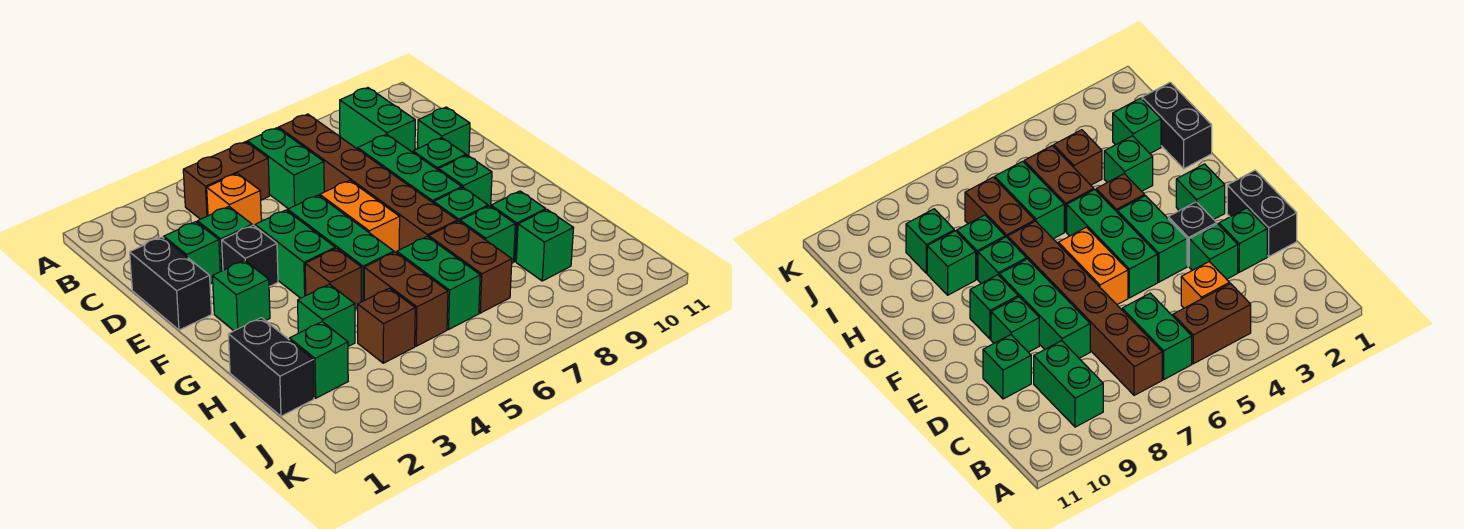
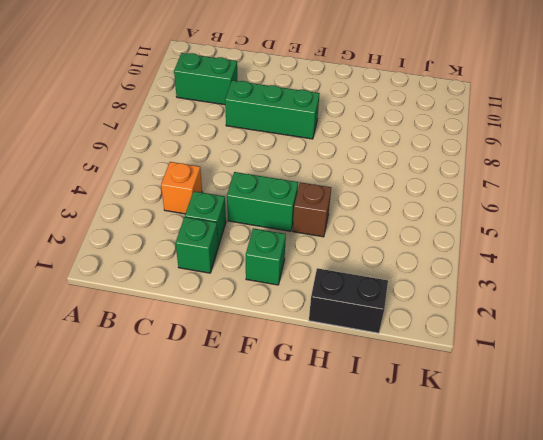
none -> brown brick B4:B5 level 1
none -> green brick B6:C6 level 1
none -> brown brick B7:G7 level 1

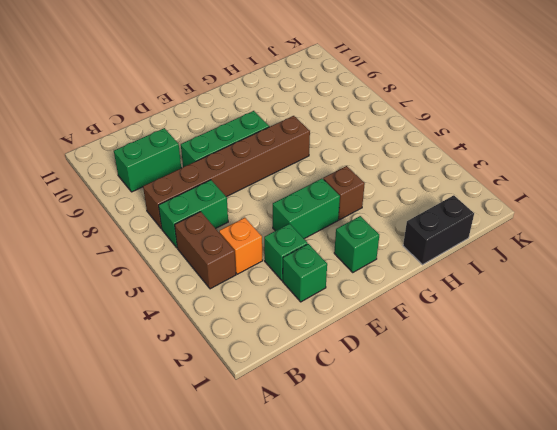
none -> black brick D1:E1 level 1
none -> green brick D10 level 1
none -> black brick E3 level 1

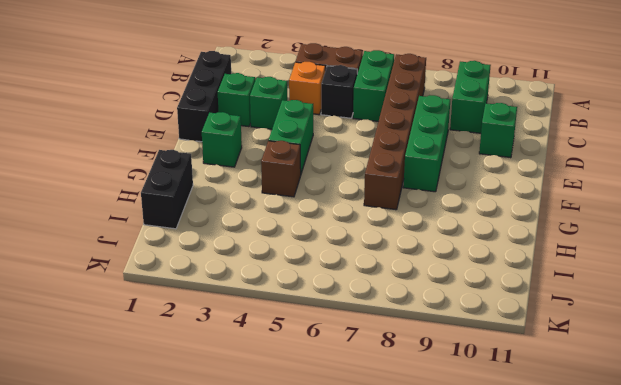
black brick C1:E1 level 1 -> black brick D1:E1 level 1
black brick C5 level 1 -> black brick E3 level 1
none -> green brick E5:G5 level 1
none -> orange brick E6:F6 level 1
none -> green brick E9 level 1

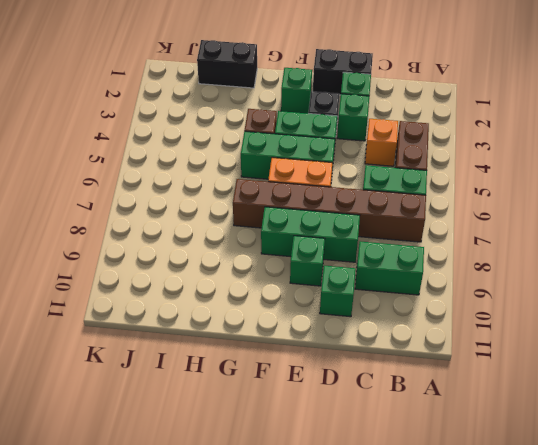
none -> green brick F9 level 1
none -> green brick G8 level 1
none -> green brick H3 level 1

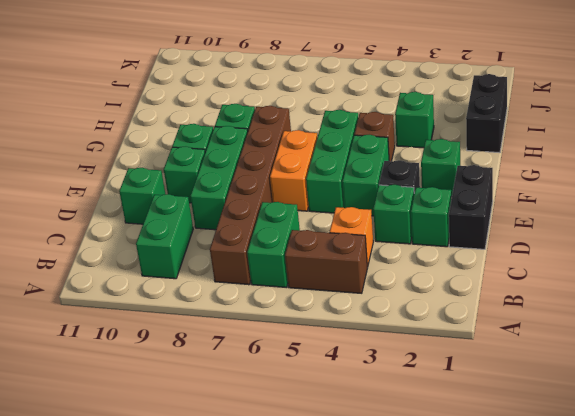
none -> brown brick H5:I5 level 1
none -> green brick H6:I6 level 1
none -> brown brick H7:I7 level 1

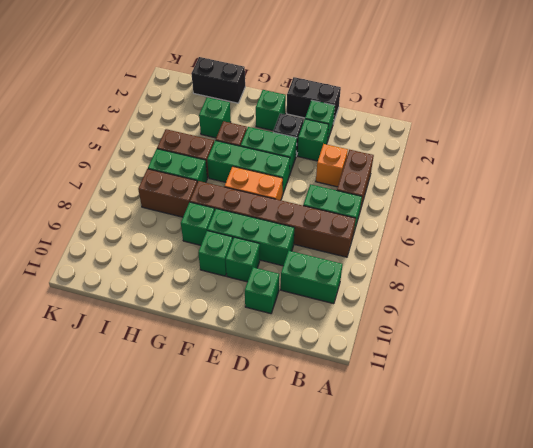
none -> green brick H8 level 1
none -> green brick H9 level 1
none -> green brick I2 level 1

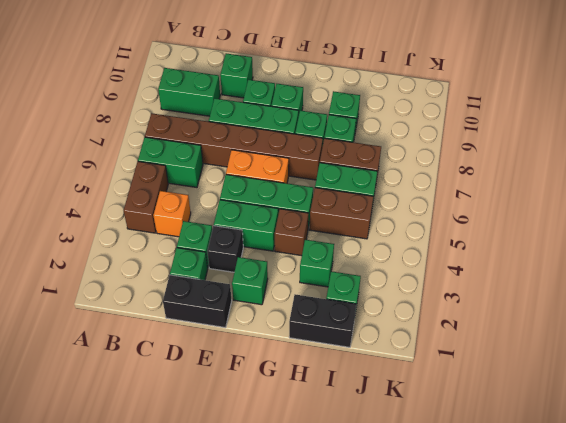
none -> brown brick I4 level 1
none -> green brick I9 level 1

